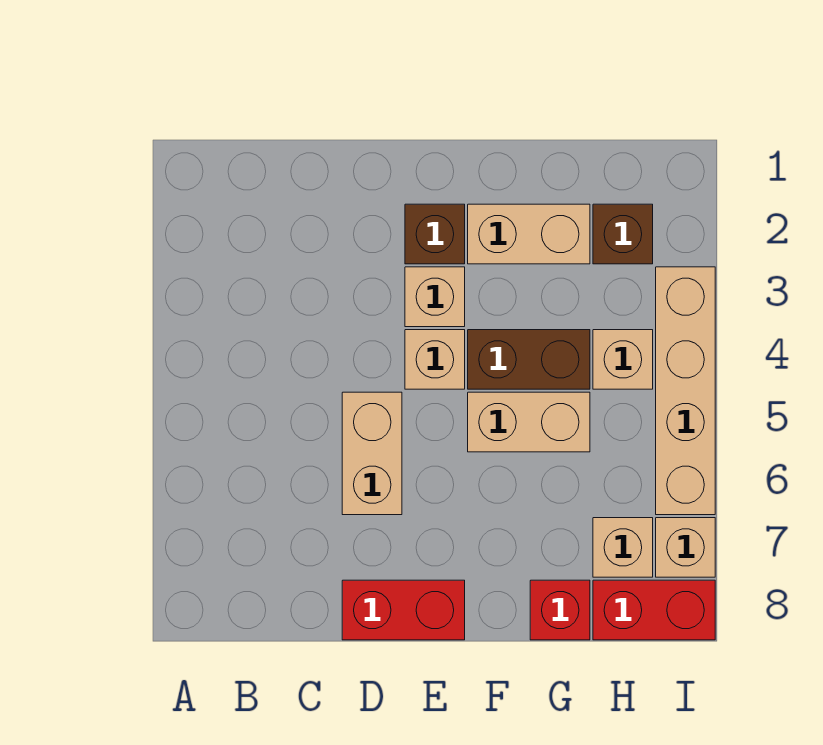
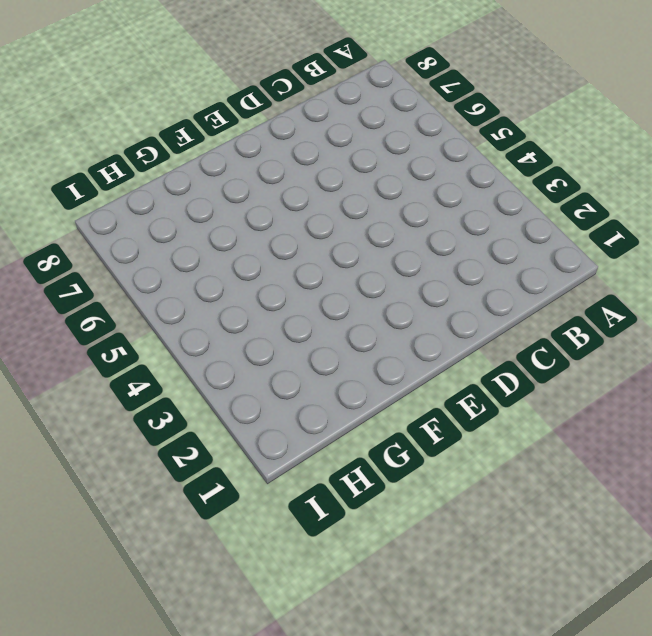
none -> tan brick D5:D6 level 1
none -> red brick D8:E8 level 1
none -> brown brick E2 level 1

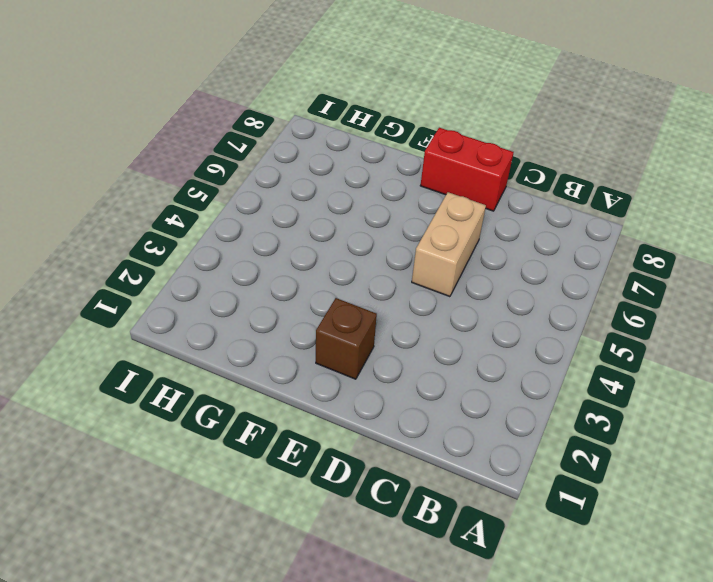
none -> tan brick E3 level 1
none -> tan brick E4 level 1
none -> tan brick F2:G2 level 1

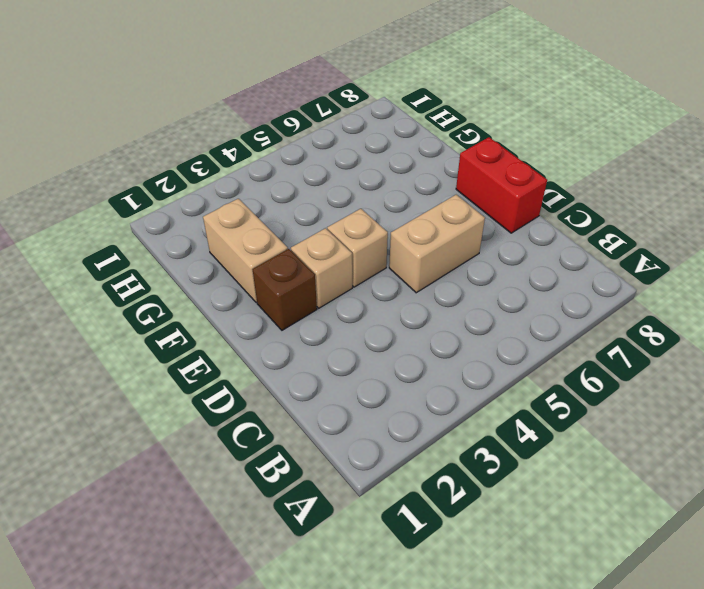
none -> brown brick F4:G4 level 1
none -> tan brick F5:G5 level 1
none -> red brick G8 level 1

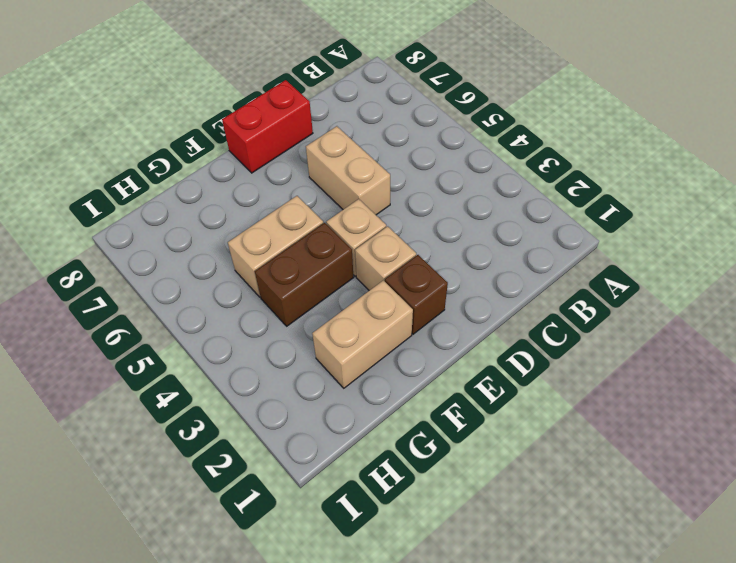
none -> red brick G8 level 1
none -> brown brick H2 level 1
none -> tan brick H4 level 1

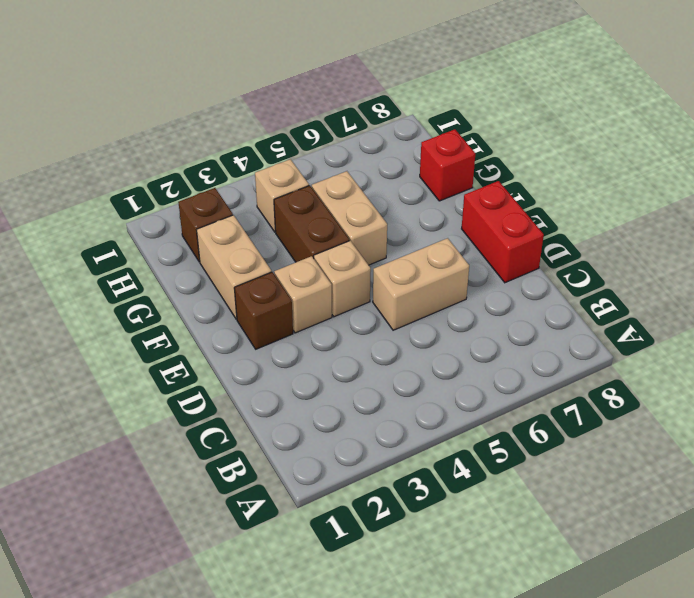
none -> tan brick H7 level 1
none -> red brick H8:I8 level 1
none -> tan brick I3:I6 level 1

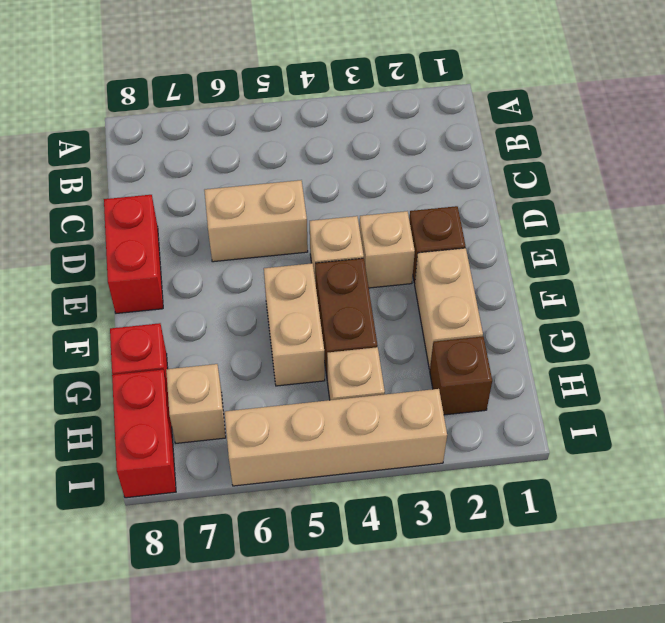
none -> tan brick I7 level 1

